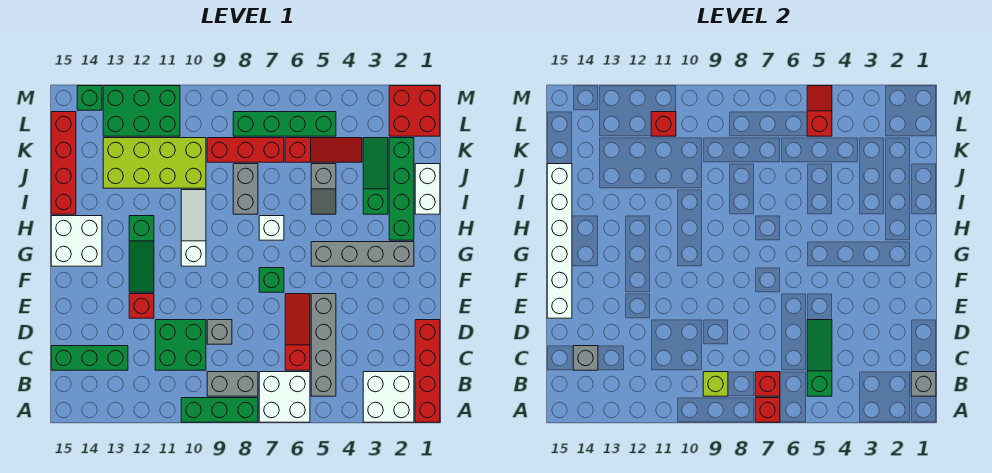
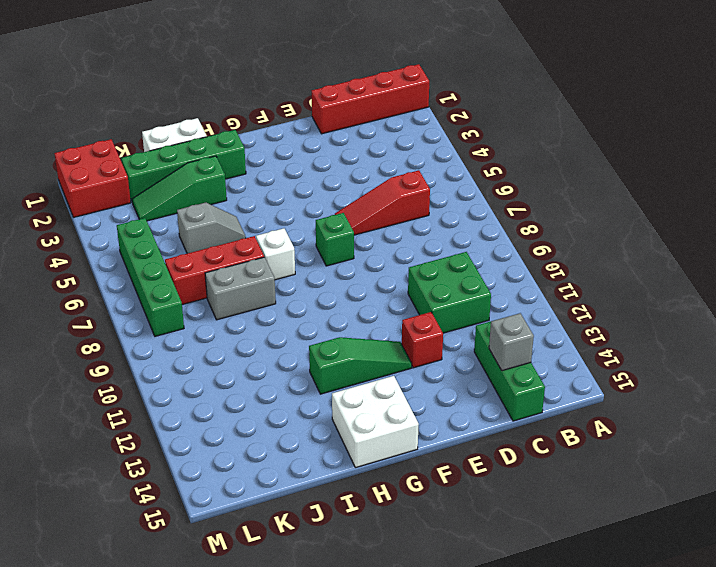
red brick I7:K7 level 1 -> red brick K7:K9 level 1
none -> white brick A2:B3 level 1
none -> white brick A6:B7 level 1
none -> green brick A8:A10 level 1
none -> grey brick B5:E5 level 1

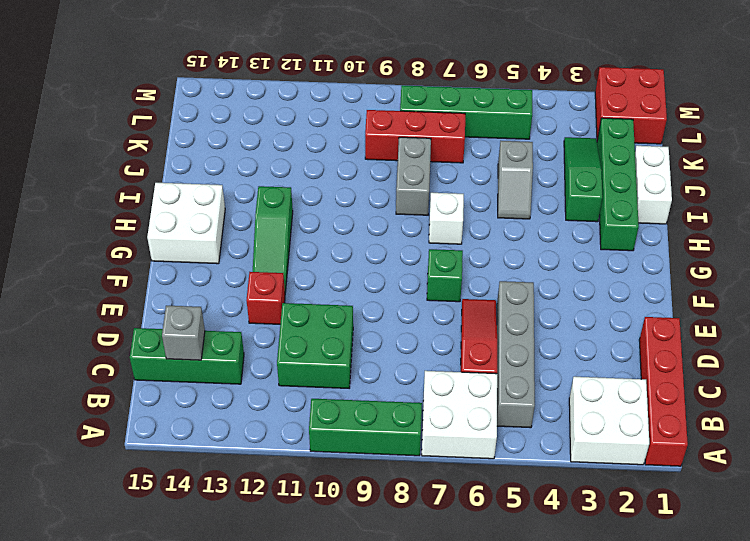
none -> grey brick B8:B9 level 1
none -> grey brick D9 level 1
none -> grey brick G2:G5 level 1
none -> white slope G10:I10 level 1 top G

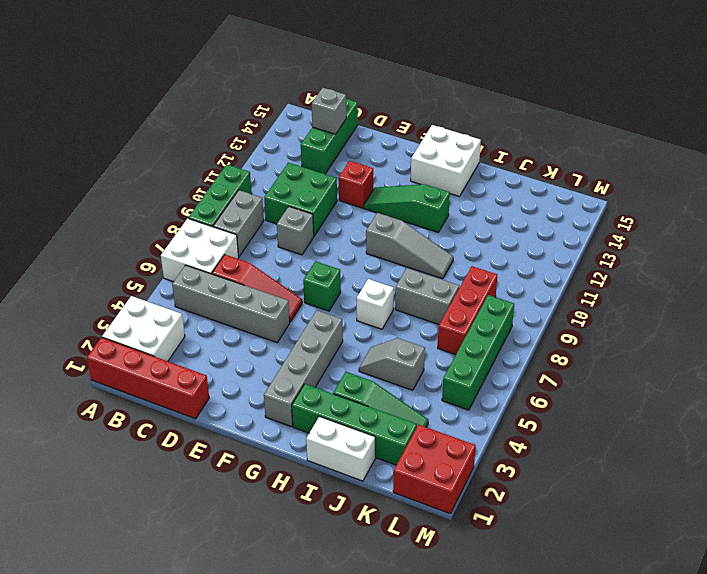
grey slope G10:I10 level 1 top G -> white slope G10:I10 level 1 top G
none -> red brick I15:L15 level 1
none -> lime brick J10:K13 level 1
none -> red slope K4:K6 level 1 top 6
none -> green brick L11:M13 level 1

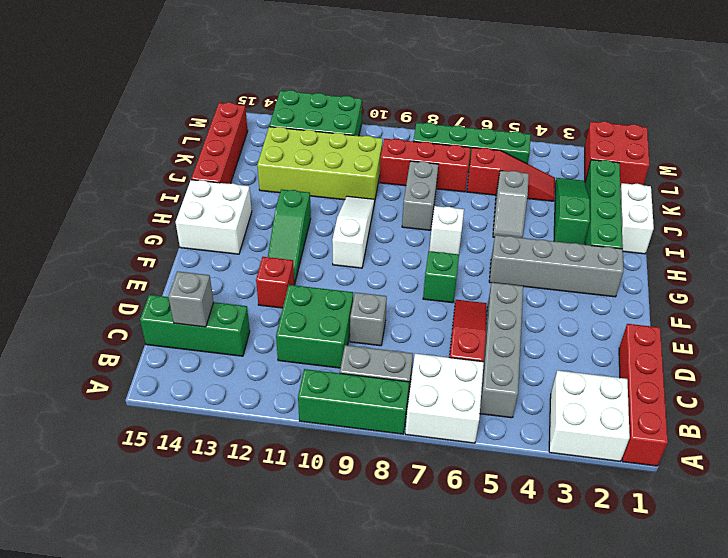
none -> green brick M14 level 1
none -> red brick A7 level 2
none -> grey brick B1 level 2
none -> green slope B5:D5 level 2 top B

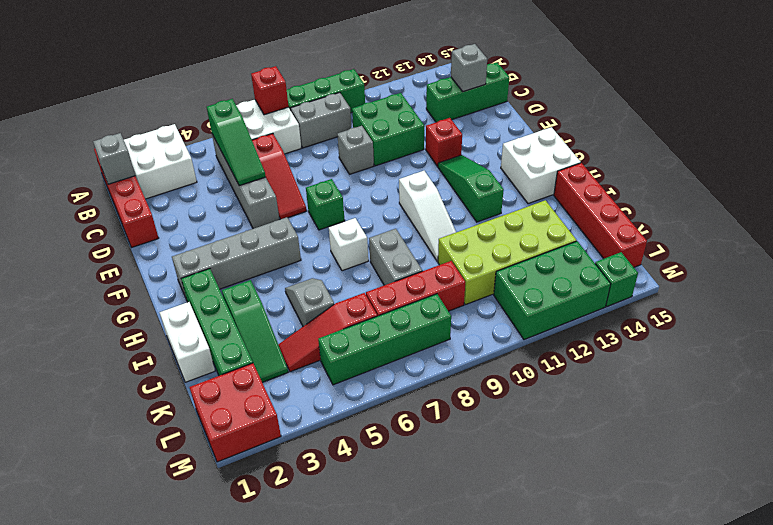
none -> red brick B7 level 2
none -> lime brick B9 level 2
none -> white brick E15:J15 level 2
none -> red slope L5:M5 level 2 top L

